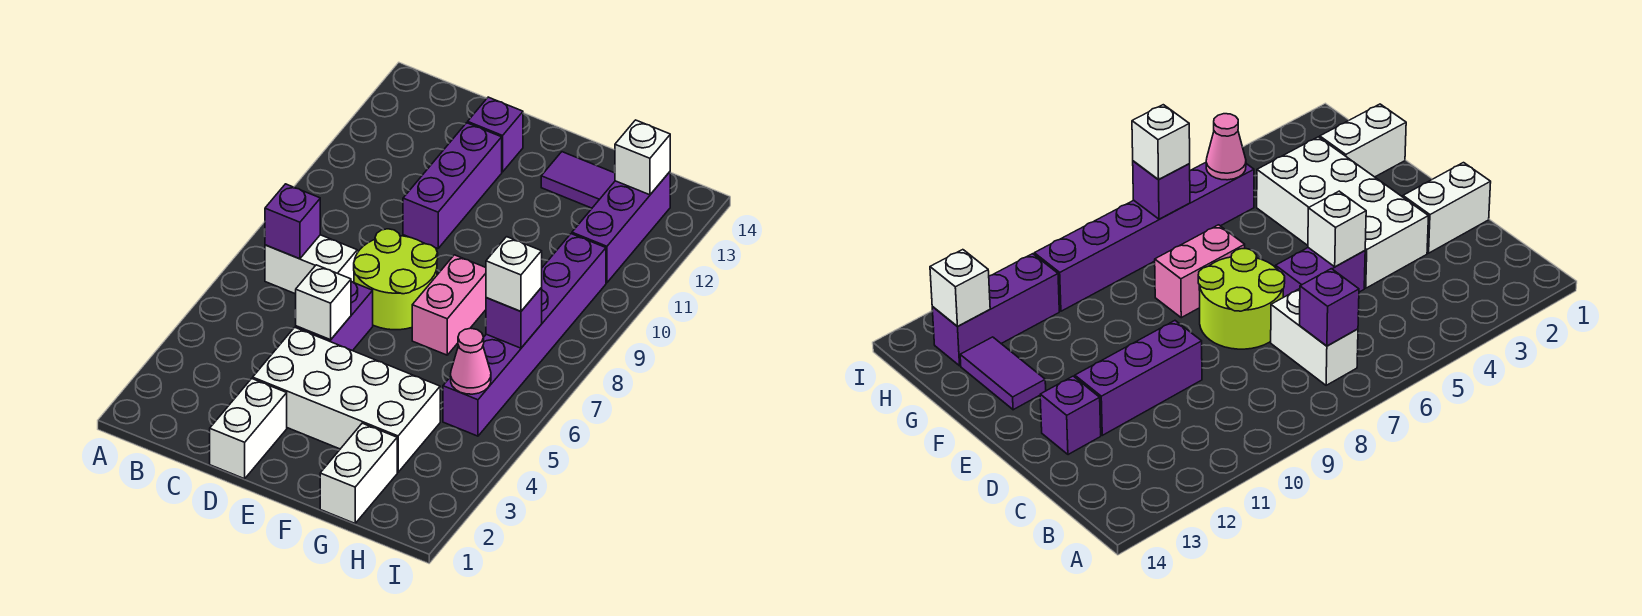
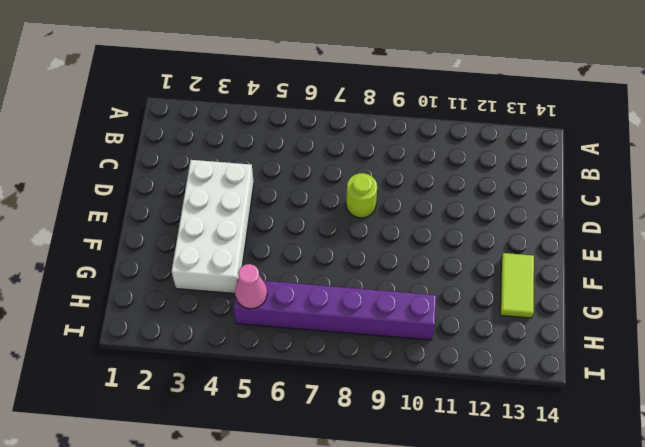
lime round brick D8 level 1 -> lime round brick D7:E8 level 1
lime tile F13:G13 level 1 -> purple tile F13:G13 level 1
none -> white brick B7:C7 level 1
none -> white brick D1:D2 level 1
none -> purple brick D5:D6 level 1

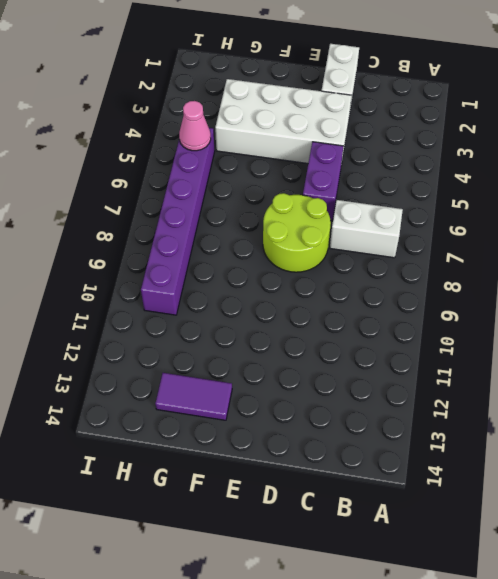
none -> purple brick D10:D12 level 1
none -> purple brick D13 level 1
none -> pink brick F7:F8 level 1

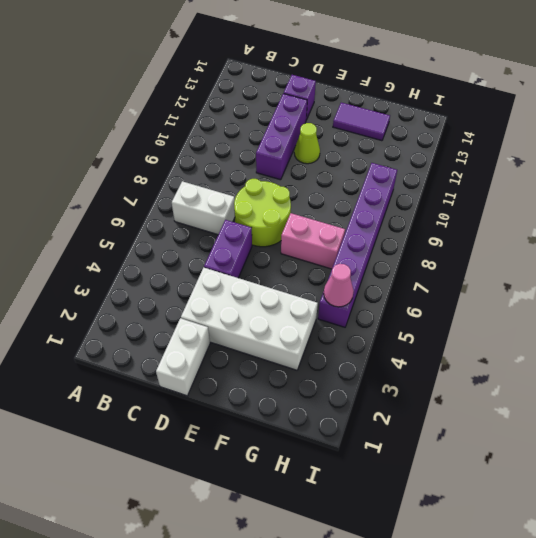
lime cone E11 level 1 -> none
pink brick F7:G7 level 1 -> pink brick F7:F8 level 1
none -> white brick G1:G2 level 1
none -> purple brick H11:H13 level 1
none -> purple brick B7 level 2

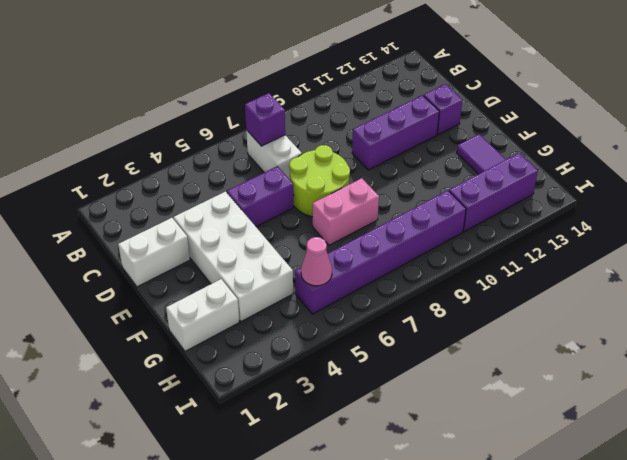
none -> white brick D5 level 2
none -> purple brick H7 level 2
none -> white brick H13 level 2

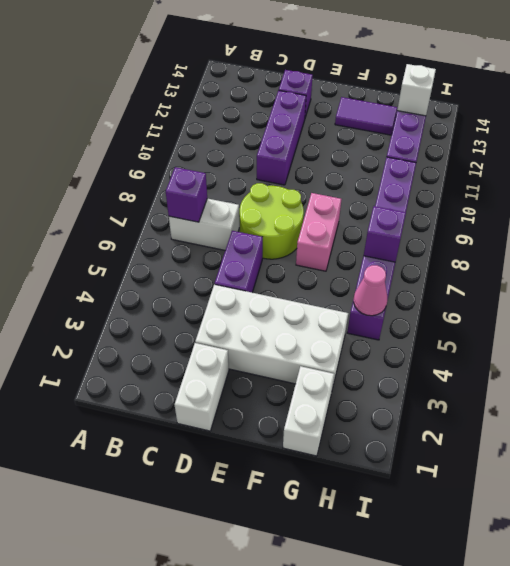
none -> white brick D5 level 2
none -> white brick H7 level 3

